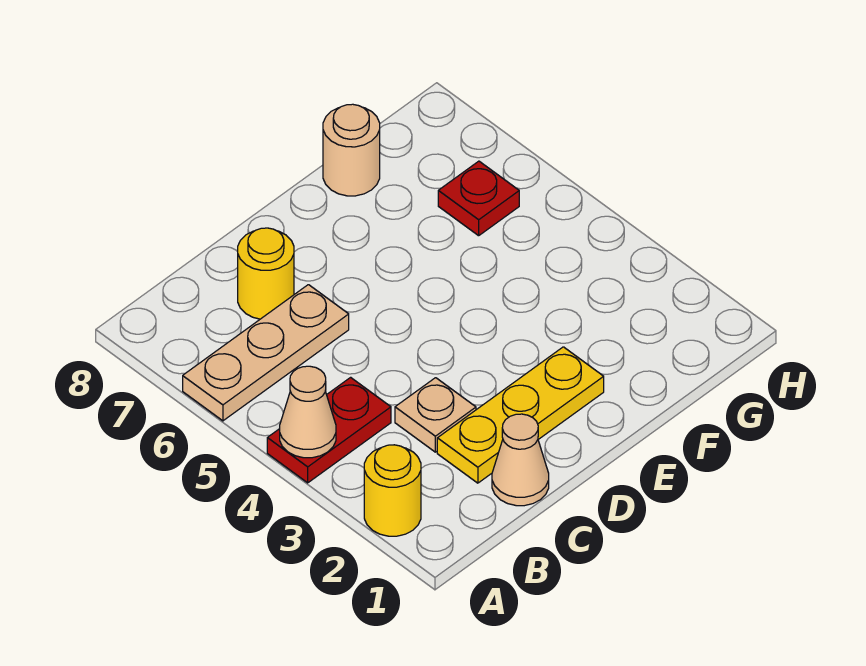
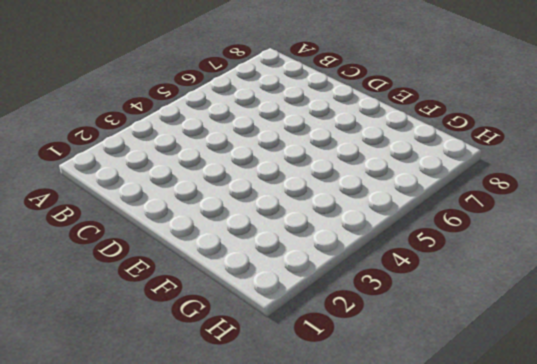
none -> yellow round brick A2 level 1
none -> red plate A4:B4 level 1

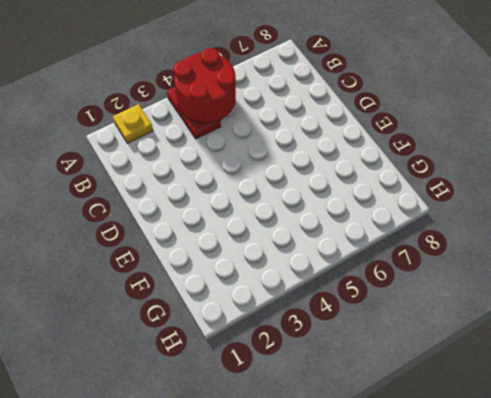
yellow plate A2 level 1 -> yellow round brick A2 level 1
red round brick A4:B5 level 2 -> tan cone A4 level 2
none -> tan plate A6:C6 level 1
none -> tan cone C1 level 1

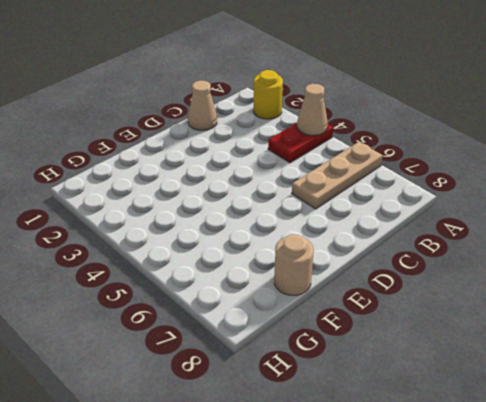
none -> yellow plate C2:E2 level 1
none -> tan plate C3 level 1

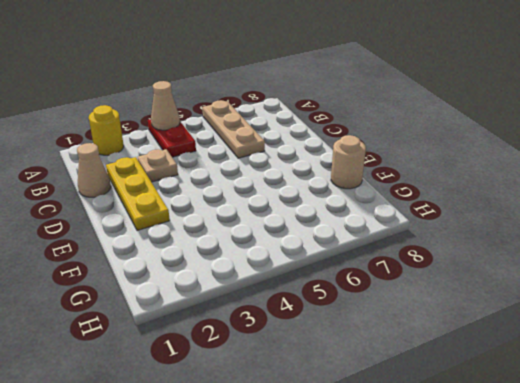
none -> yellow round brick C7 level 1
none -> red plate G6 level 1

